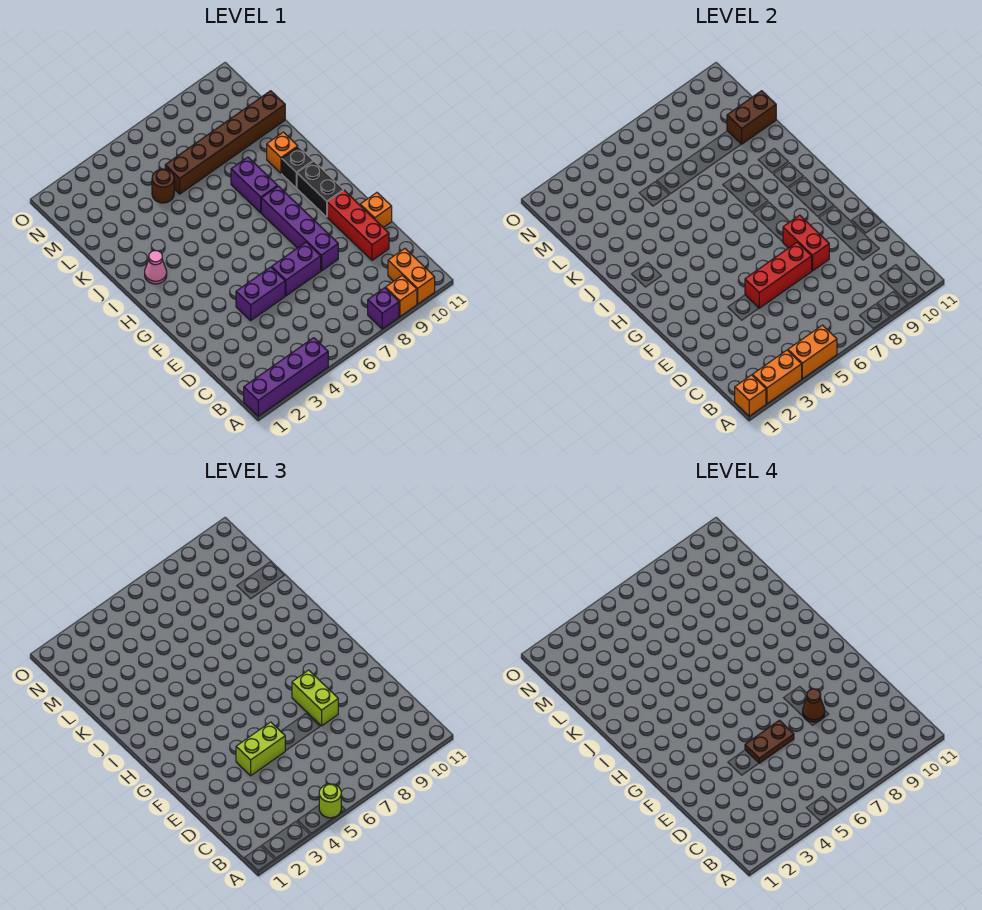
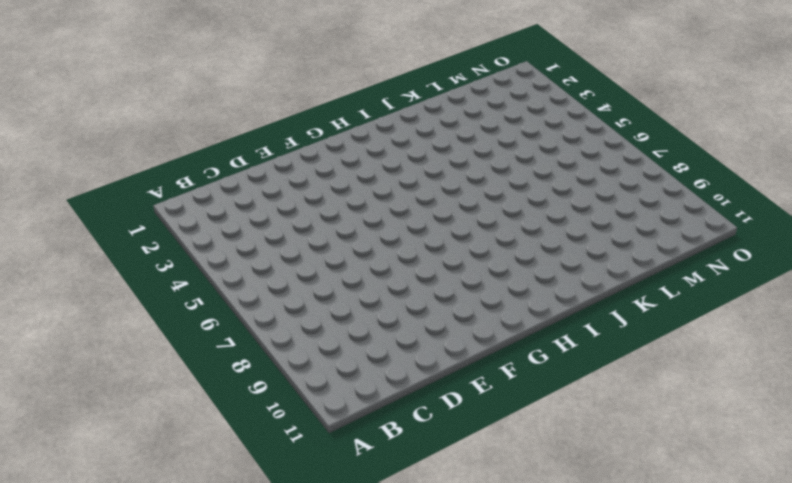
none -> purple brick A1:A4 level 1
none -> purple brick A8 level 1
none -> orange brick A9 level 1

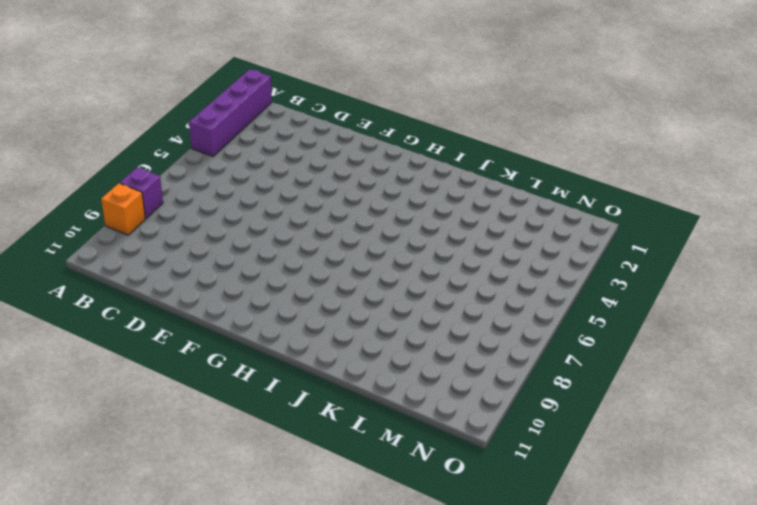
none -> orange brick A10:B10 level 1
none -> red brick D10:F10 level 1
none -> purple brick E4:E5 level 1

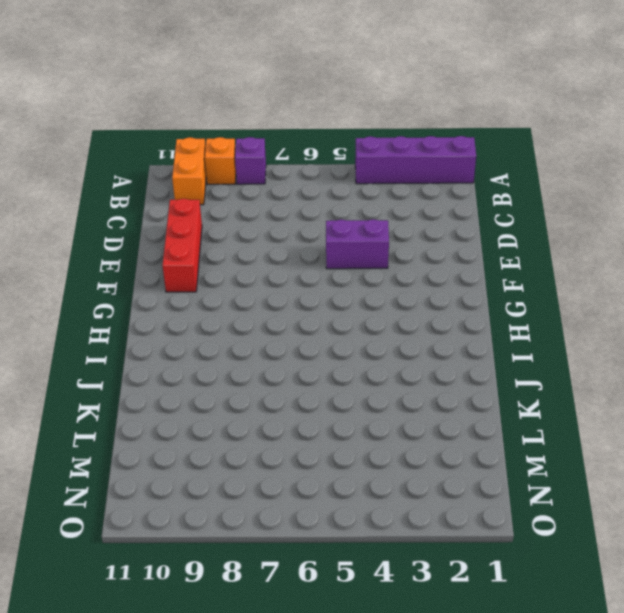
none -> purple brick E6:E7 level 1
none -> purple brick E8:H8 level 1
none -> orange brick E11 level 1

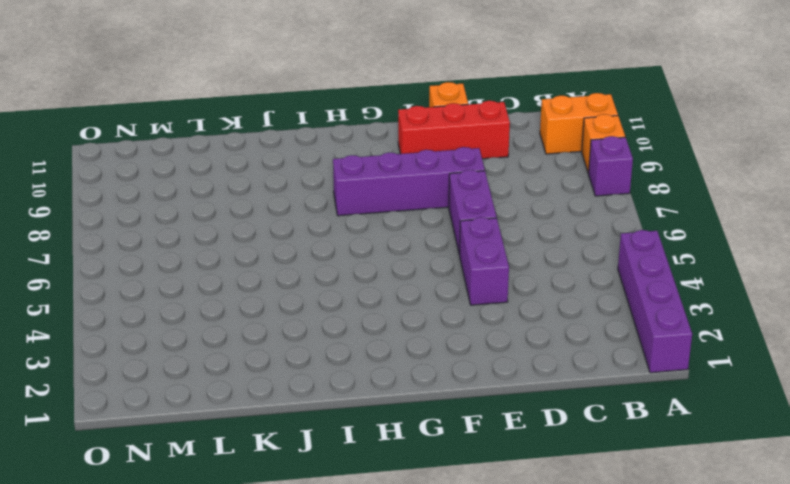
none -> black brick G10:H10 level 1
none -> pink cone I2 level 1
none -> purple brick I8:J8 level 1

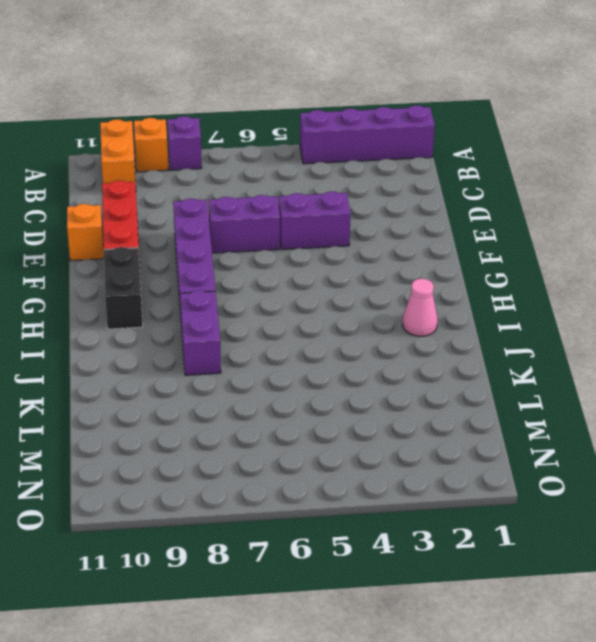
none -> black brick I10 level 1
none -> orange brick J10 level 1
none -> brown round brick L5 level 1

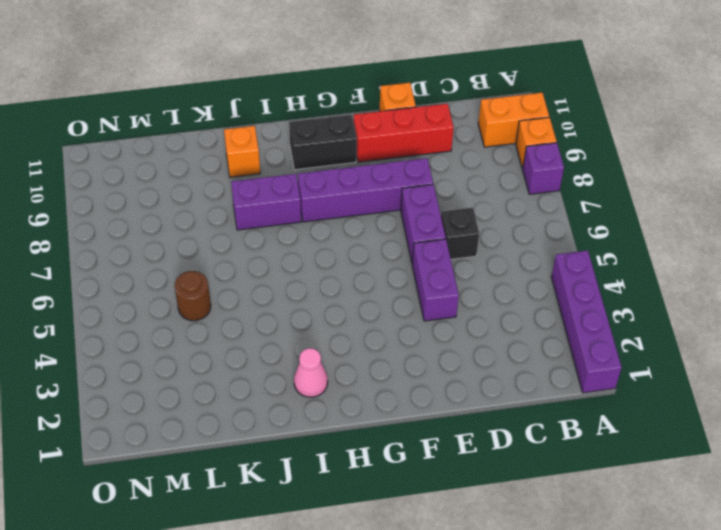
black brick D6 level 1 -> black brick I10 level 1
none -> brown brick L6:L11 level 1
none -> orange brick A1 level 2
none -> orange brick A2:A3 level 2

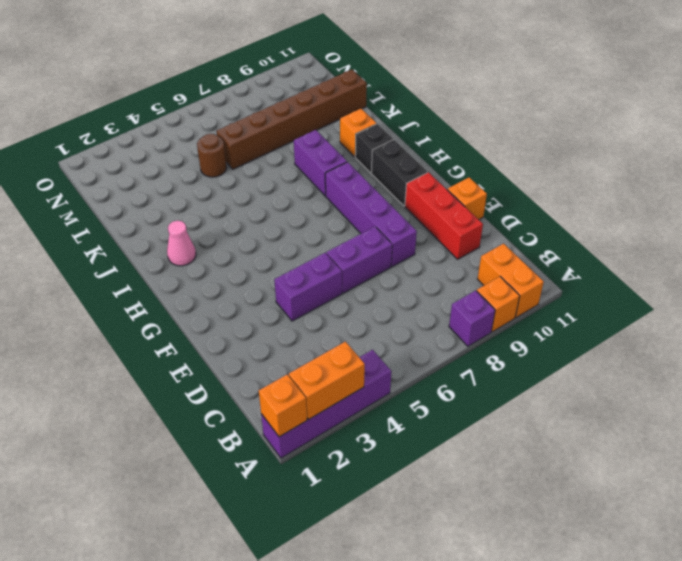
none -> orange brick A4:A5 level 2
none -> red brick E5:E7 level 2
none -> red brick E8:F8 level 2

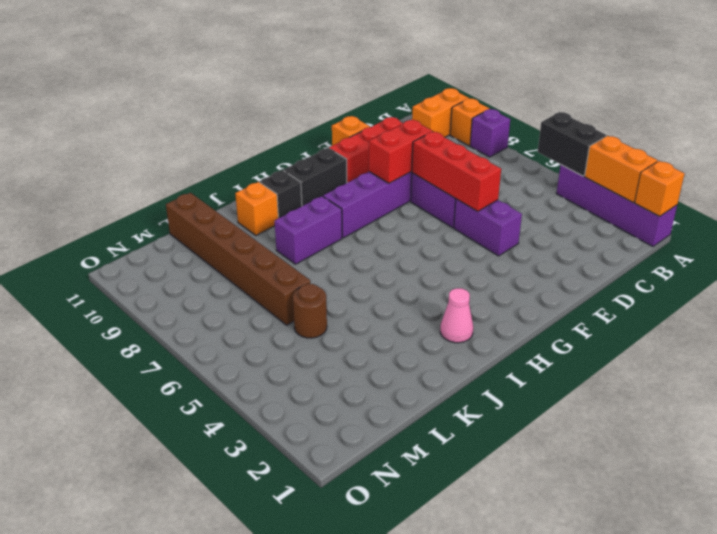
black brick A4:A5 level 2 -> orange brick A4:A5 level 2
none -> brown brick L10:L11 level 2
none -> lime round brick A5 level 3
none -> lime brick E4:E5 level 3

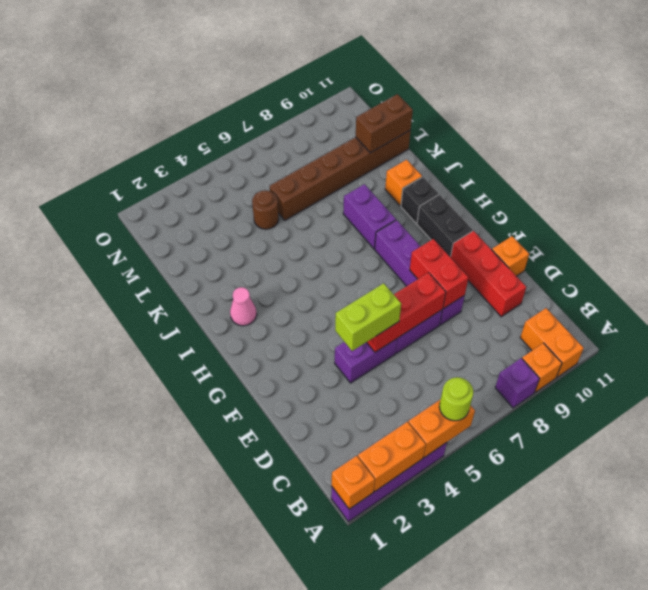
none -> lime brick E8:F8 level 3
none -> brown plate E5:E6 level 4
none -> brown cone E8 level 4

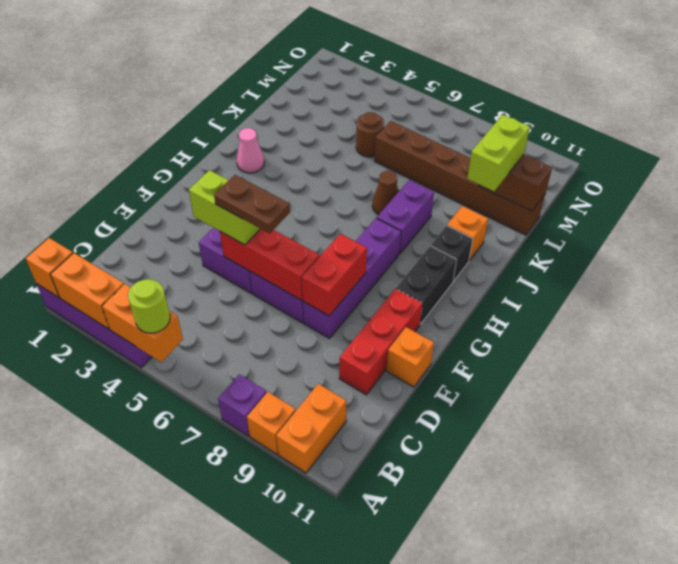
brown cone J7 level 1 -> brown cone E8 level 4
lime brick K10:L10 level 3 -> lime brick E8:F8 level 3

